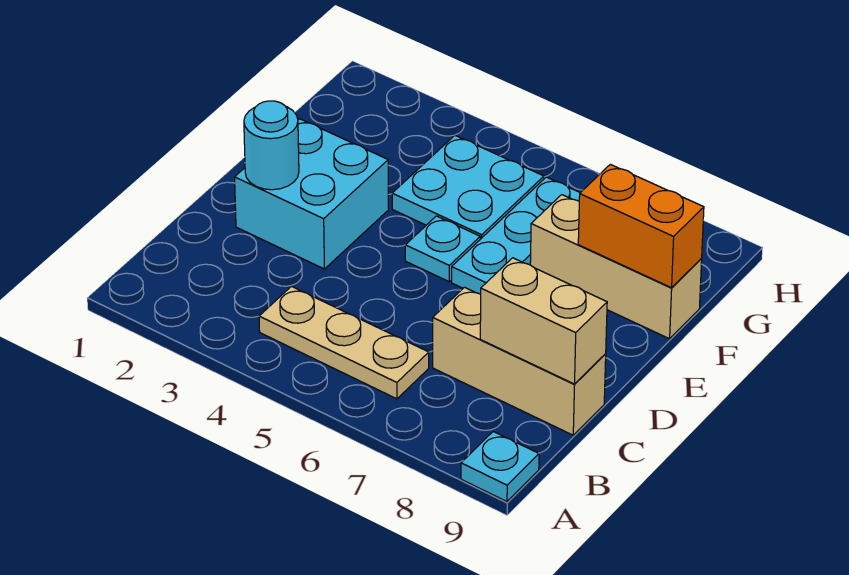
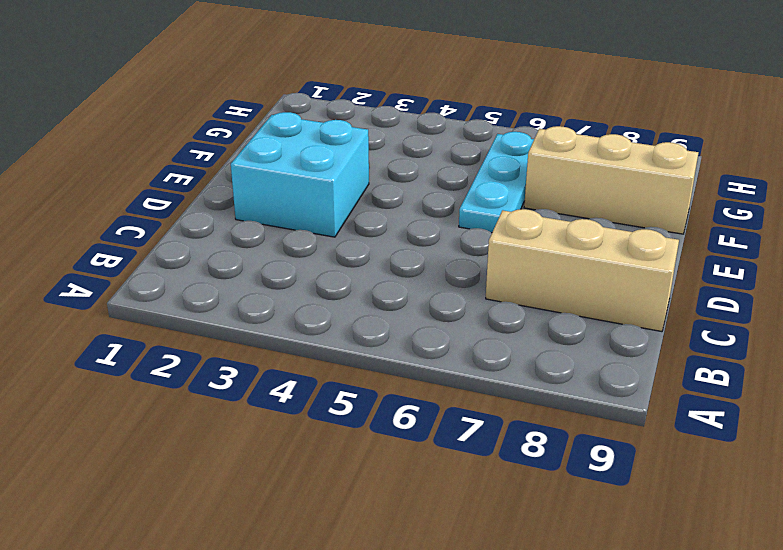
none -> cyan plate A9 level 1
none -> tan plate B4:B6 level 1

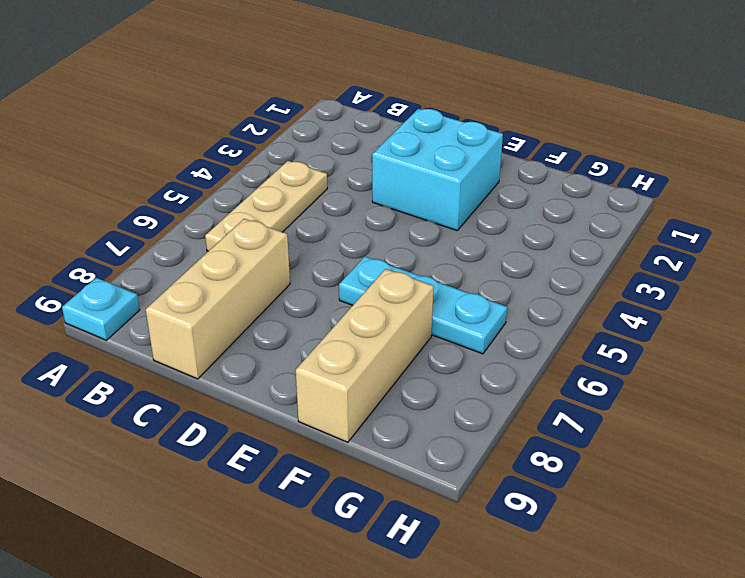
none -> cyan plate E5 level 1
none -> cyan plate F4:G5 level 1

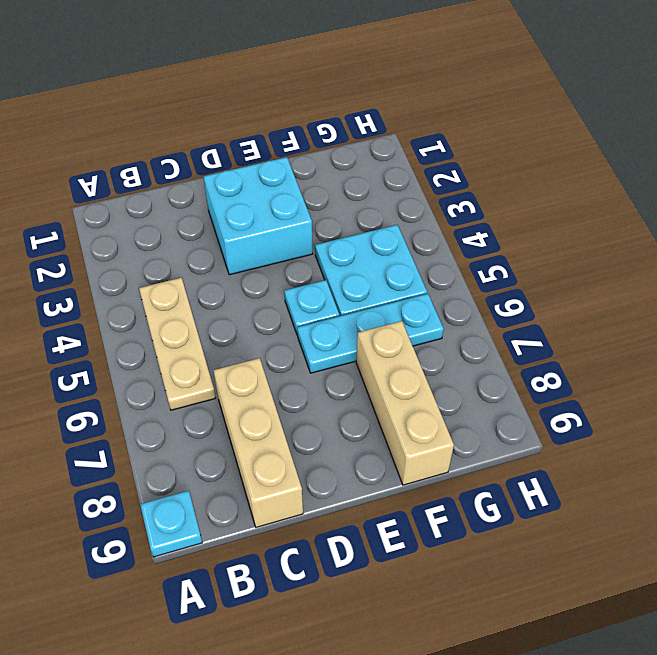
none -> tan brick C8:C9 level 2
none -> cyan round brick D2 level 2

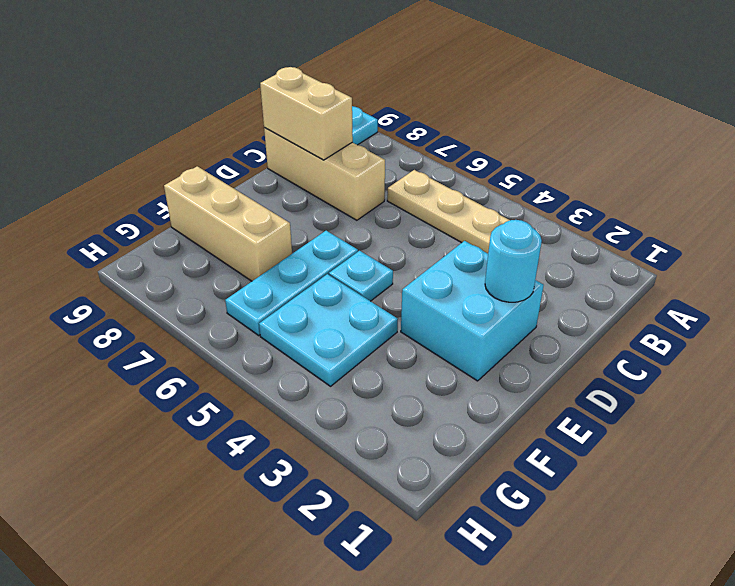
none -> orange brick F8:F9 level 2

